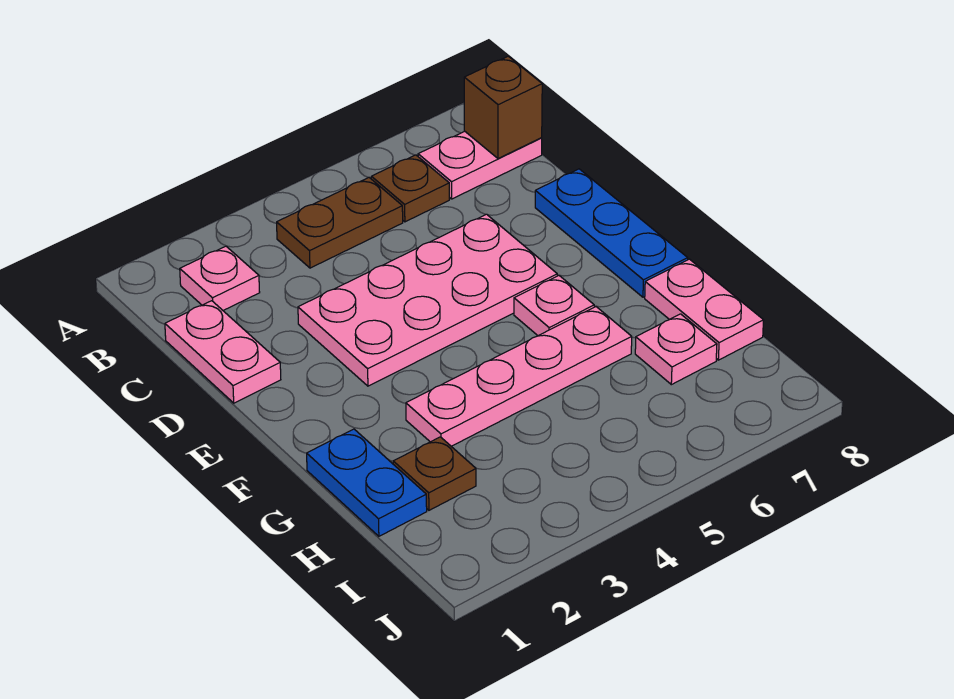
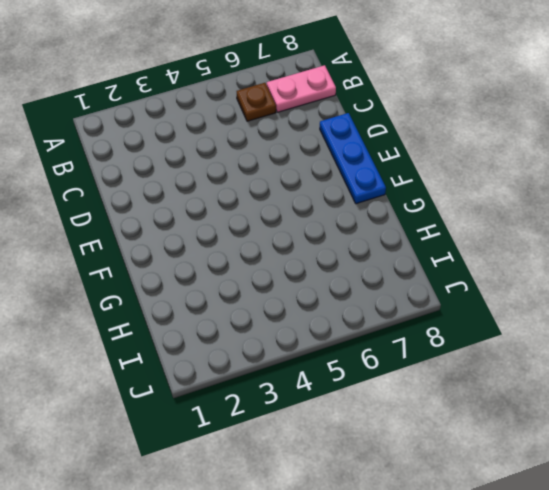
none -> pink plate B2 level 1
none -> brown plate B4:B5 level 1
none -> pink plate C1:D1 level 1

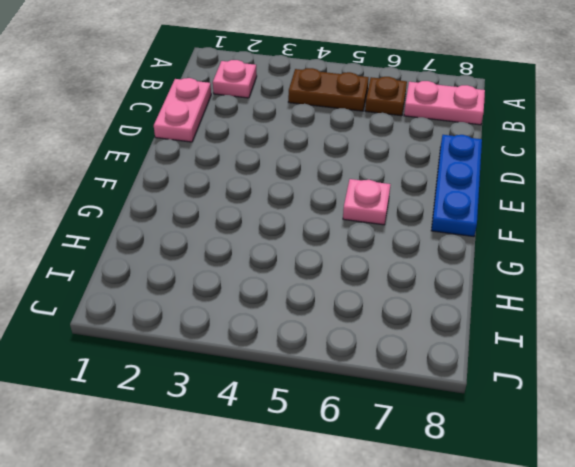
none -> pink plate D3:E6 level 1
none -> blue plate G1:H1 level 1
none -> pink plate G3:G6 level 1

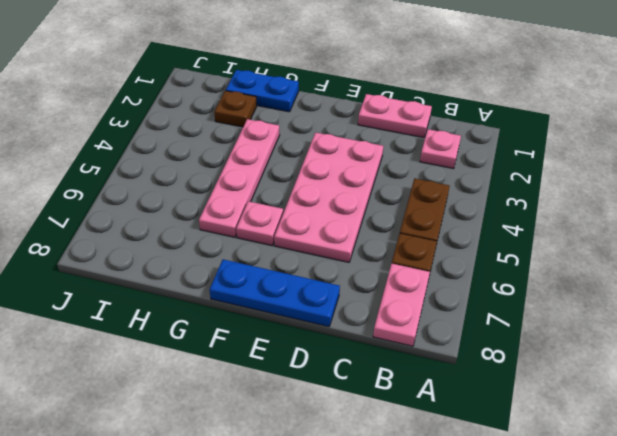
none -> pink plate G8:H8 level 1
none -> pink plate H7 level 1
none -> brown brick B8 level 2

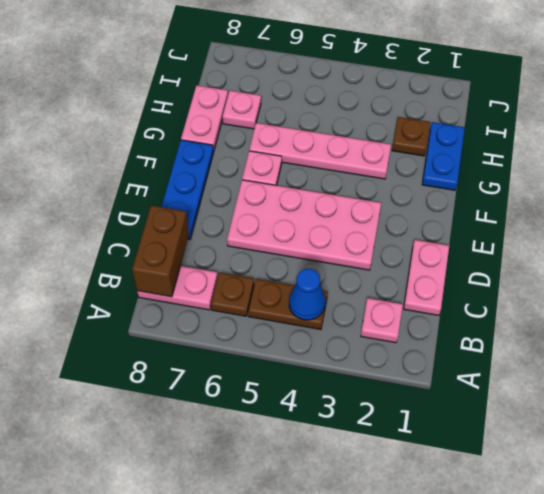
blue cone B4 level 2 -> none
brown brick B8:C8 level 2 -> brown brick B8 level 2

